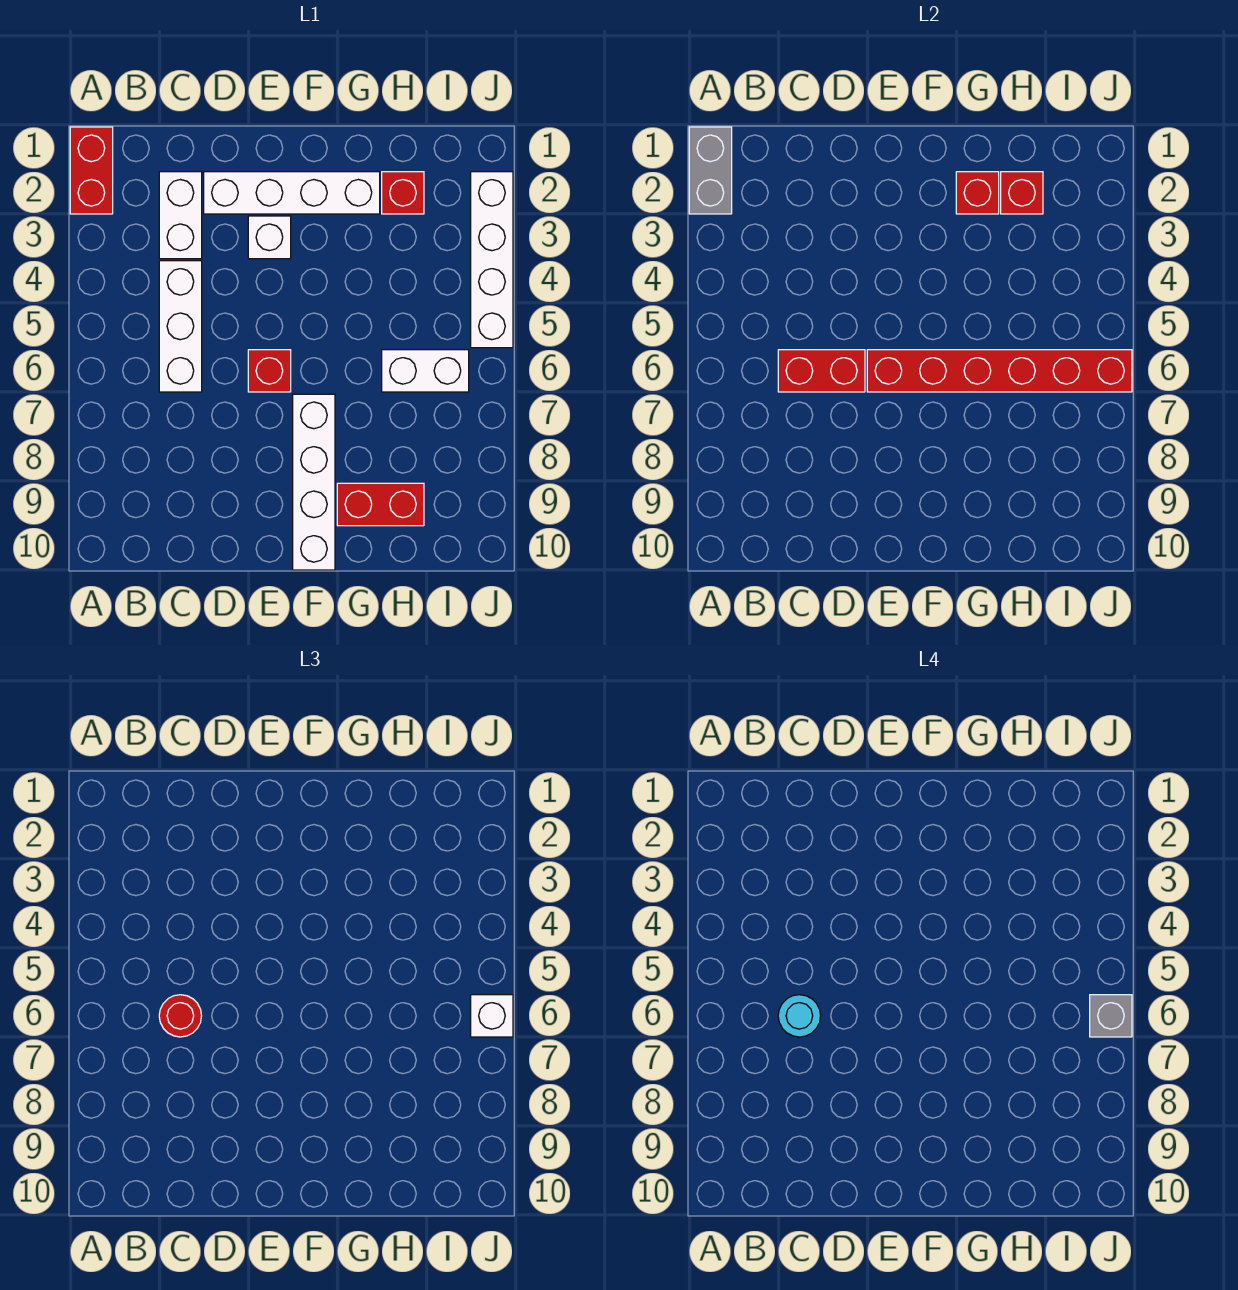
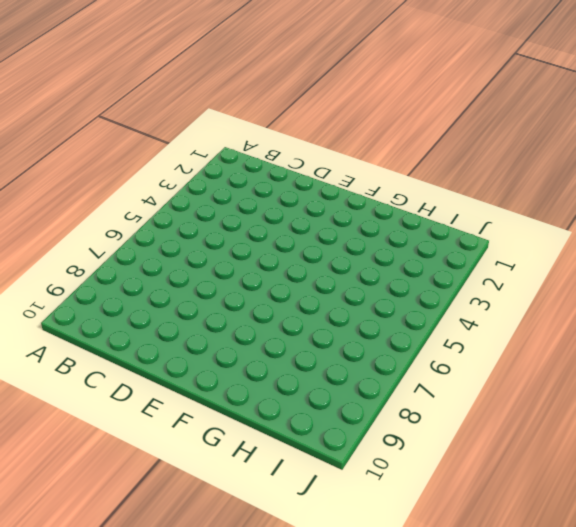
none -> red brick A1:A2 level 1
none -> white brick C2:C3 level 1
none -> white brick C4:C6 level 1

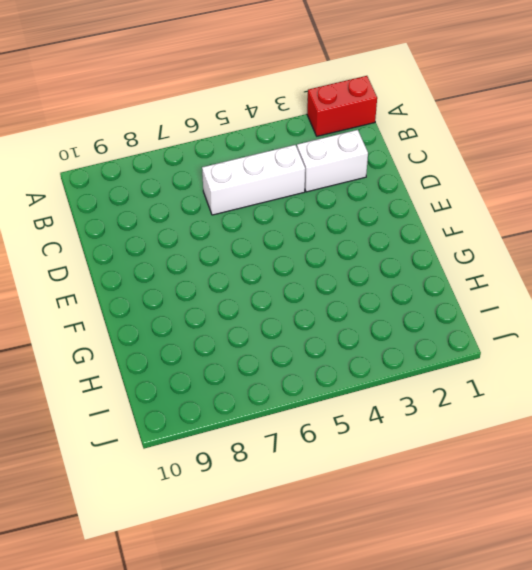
none -> white brick D2:G2 level 1
none -> white brick E3 level 1
none -> red brick E6 level 1

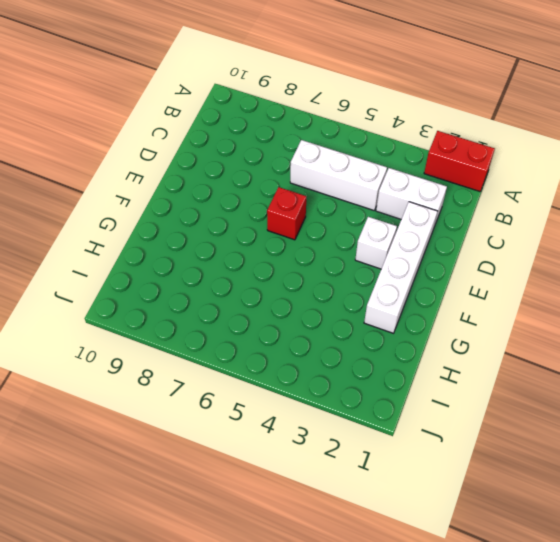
none -> white brick F7:F10 level 1
none -> red brick G9:H9 level 1
none -> red brick H2 level 1

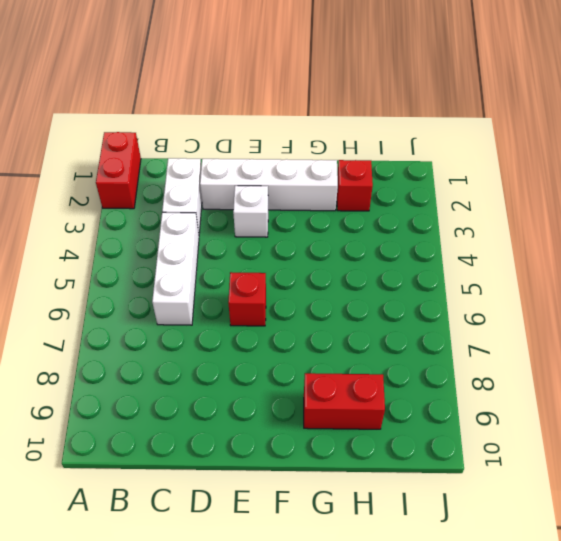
none -> white brick F7:F10 level 1
none -> white brick H6:I6 level 1
none -> white brick J2:J5 level 1

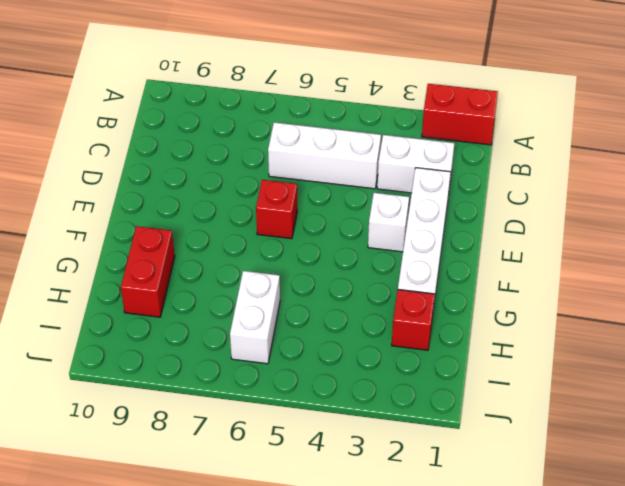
none -> white brick F7:F10 level 1
none -> white brick J2:J5 level 1
none -> grey brick A1:A2 level 2

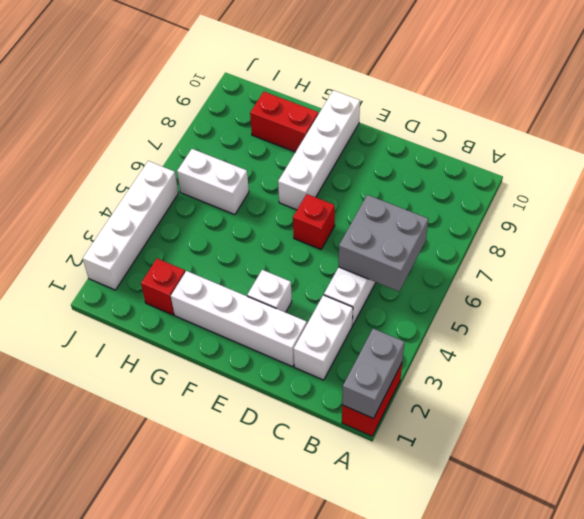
grey brick B5:C6 level 2 -> red brick C6:D6 level 2
none -> red brick E6:J6 level 2
none -> red brick G2 level 2
none -> red brick H2 level 2

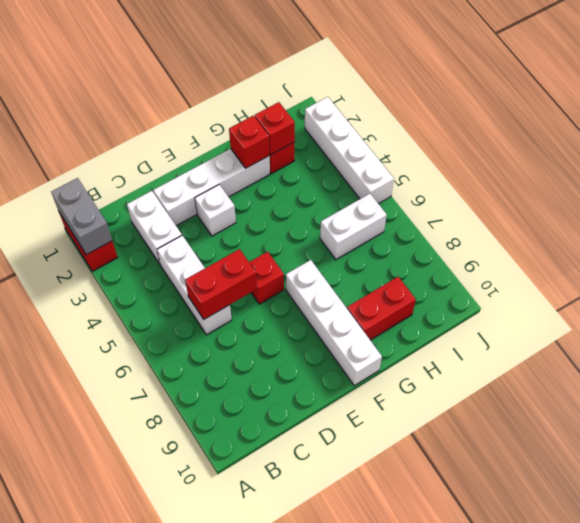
none -> red brick E6:J6 level 2
none -> red round brick C6 level 3
none -> white brick J6 level 3

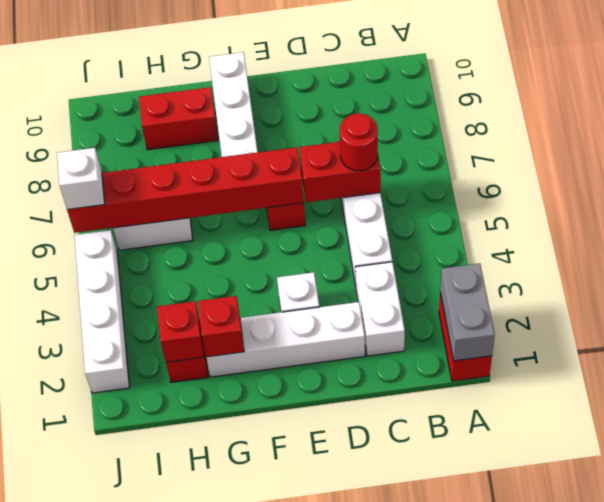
none -> cyan round brick C6 level 4
none -> grey brick J6 level 4

